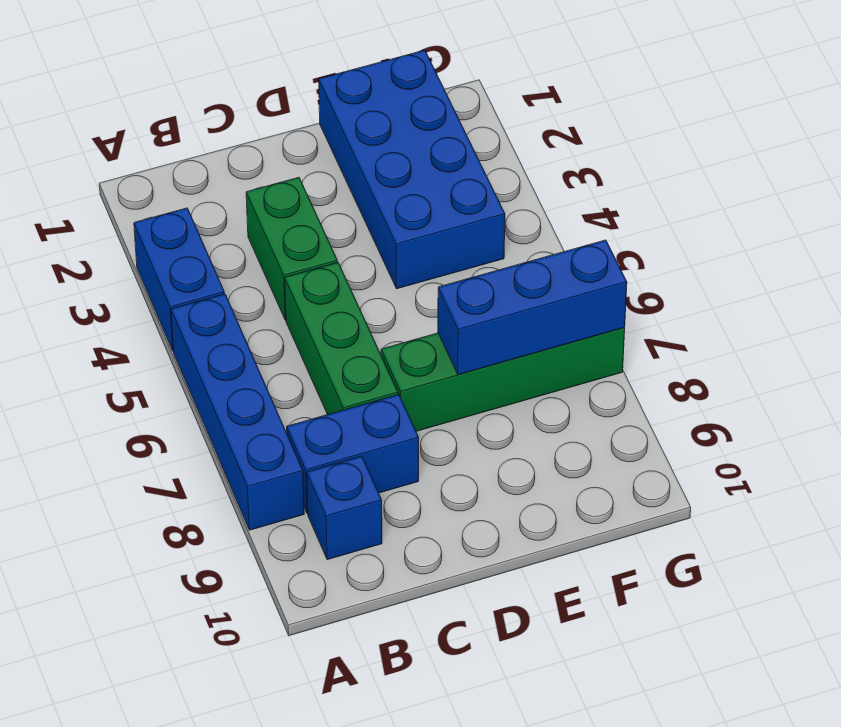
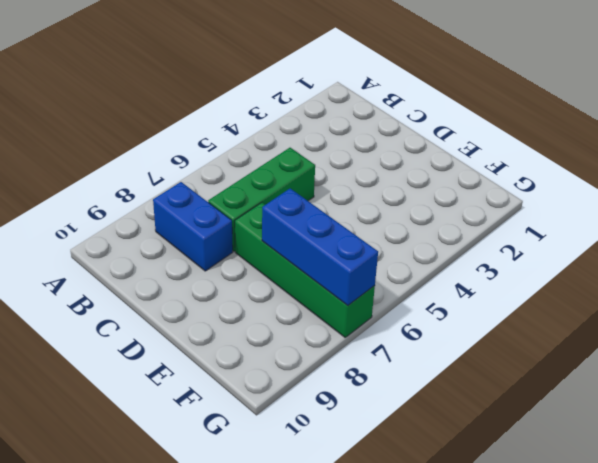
none -> blue brick A3:A4 level 1
none -> blue brick A5:A8 level 1

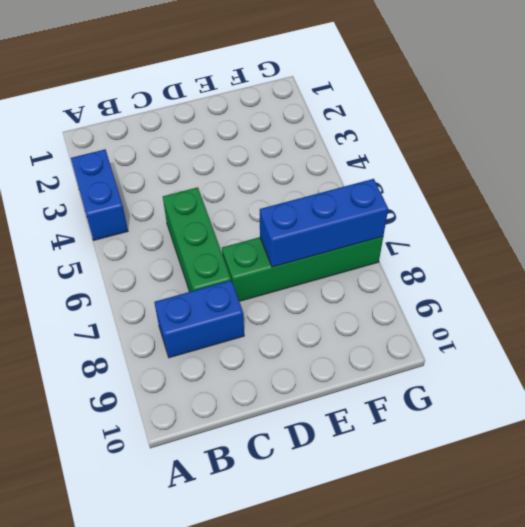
none -> blue brick A5:A8 level 1
none -> blue brick B9 level 1

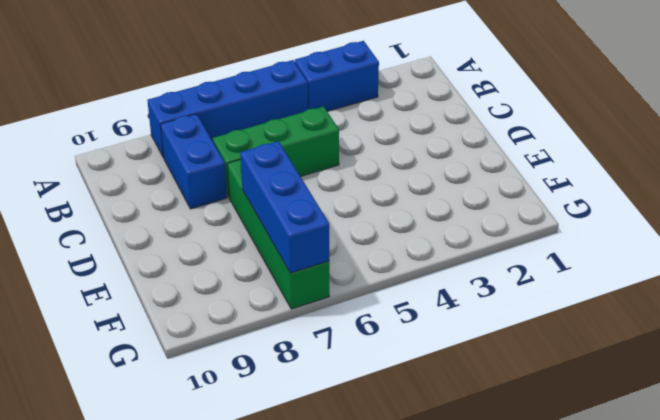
none -> blue brick B9 level 1
none -> green brick C3:C4 level 1

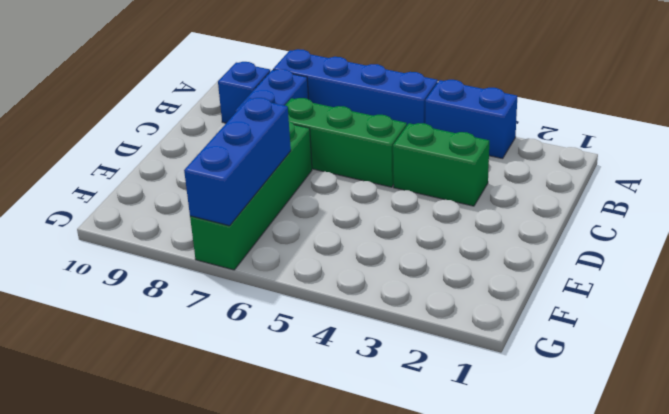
none -> blue brick E1:F4 level 1

